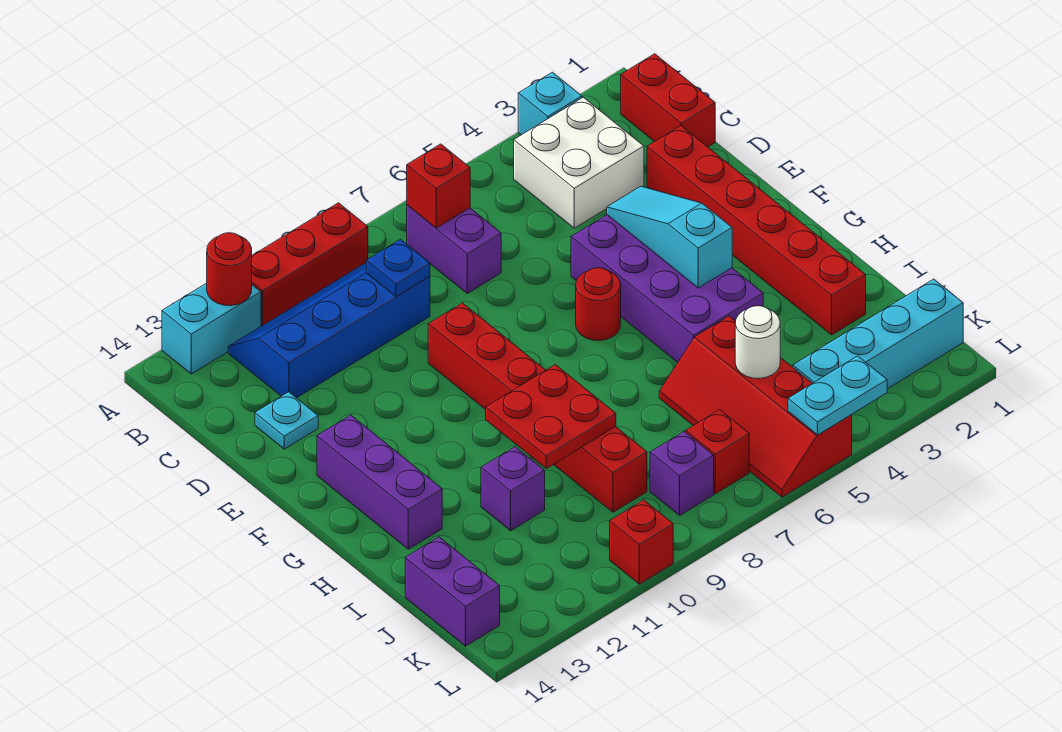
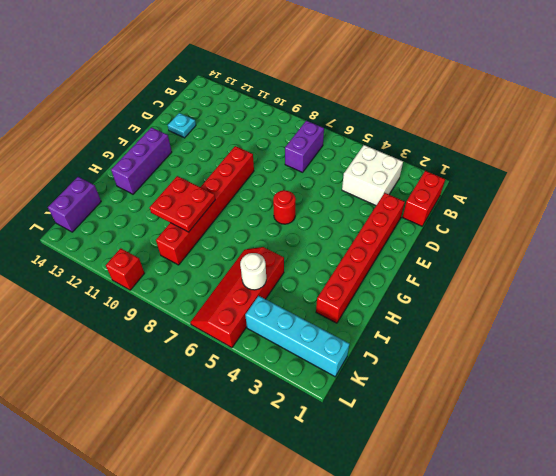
none -> cyan brick A3 level 1
none -> red brick A9:A11 level 1
none -> cyan brick A12:A13 level 1

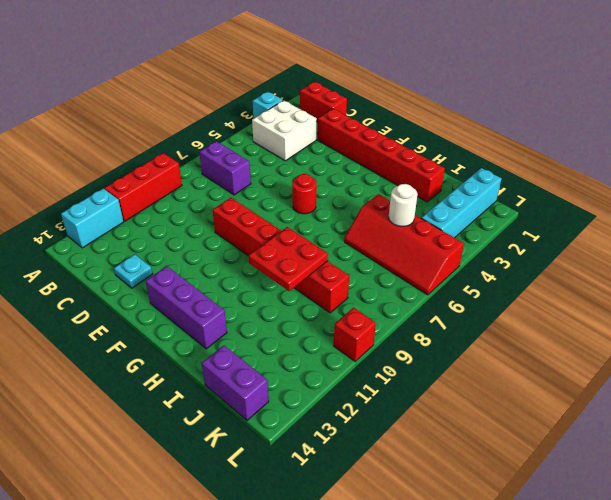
none -> blue slope B9:C12 level 1 top C
none -> purple brick E4:H5 level 1
none -> purple brick I11 level 1

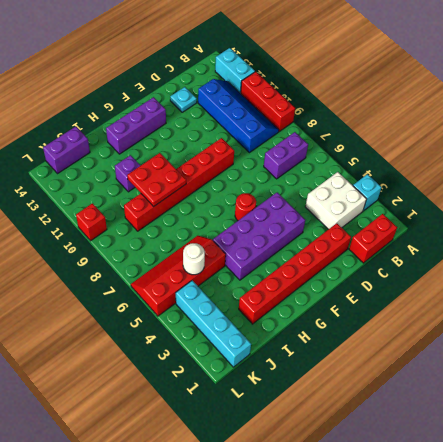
none -> red brick K7 level 1
none -> purple brick K8 level 1
none -> red round brick A12 level 2

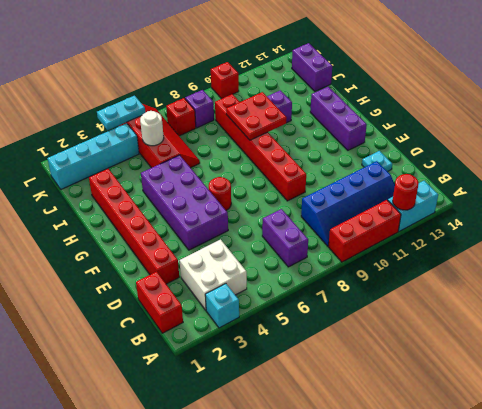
none -> red brick B7 level 2
none -> blue plate C9 level 2
none -> cyan slope E4:G4 level 2 top G

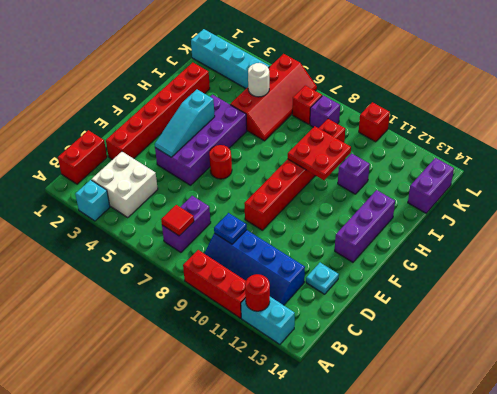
red tile B7 level 2 -> red brick B7 level 2
none -> cyan plate L4:L5 level 2

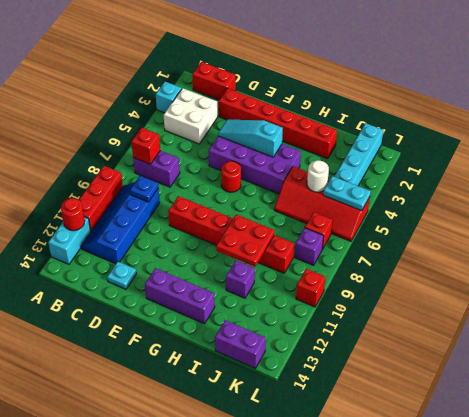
cyan plate K5:L5 level 2 -> cyan plate L4:L5 level 2

